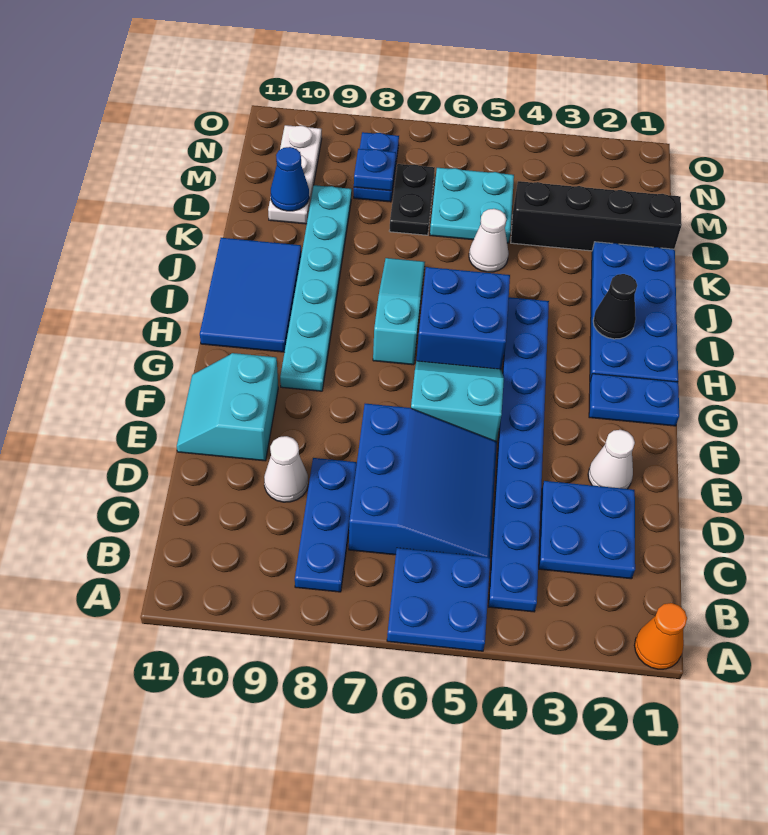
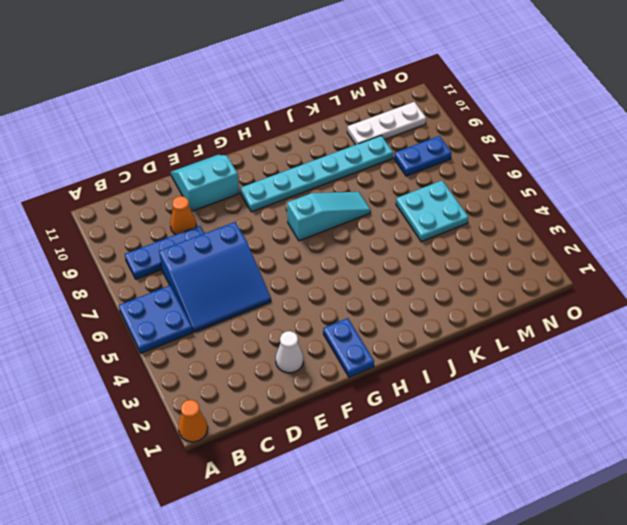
orange cone D9 level 1 -> white cone D9 level 1
none -> blue plate B4:I4 level 1
none -> blue plate C2:D3 level 1
none -> cyan slope F5:G6 level 1 top F

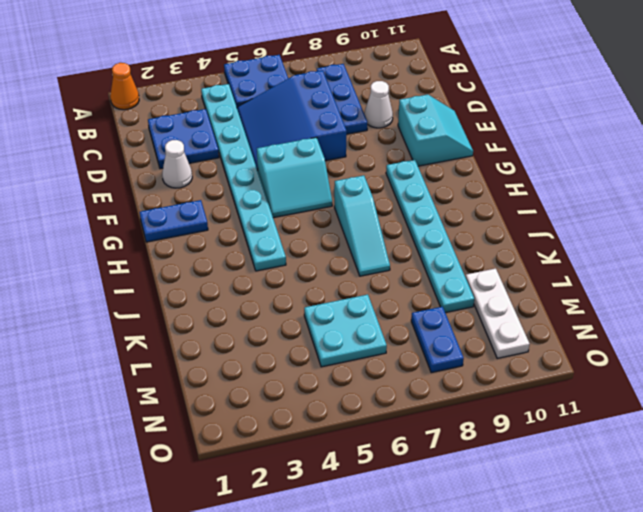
cyan plate B4:I4 level 1 -> blue plate B4:I4 level 1
none -> blue plate H1:K2 level 1
none -> blue brick H5:I6 level 1
none -> blue tile H10:J11 level 1

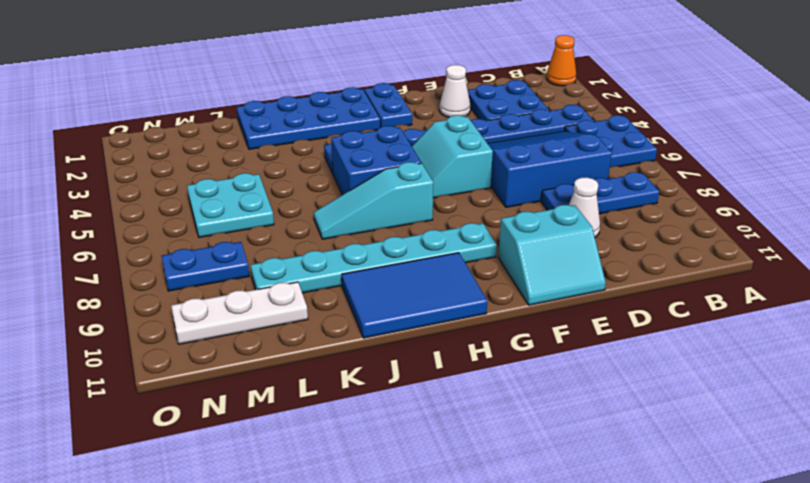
none -> white cone K5 level 1
none -> black brick L1:L4 level 1
none -> black plate L7:M7 level 1

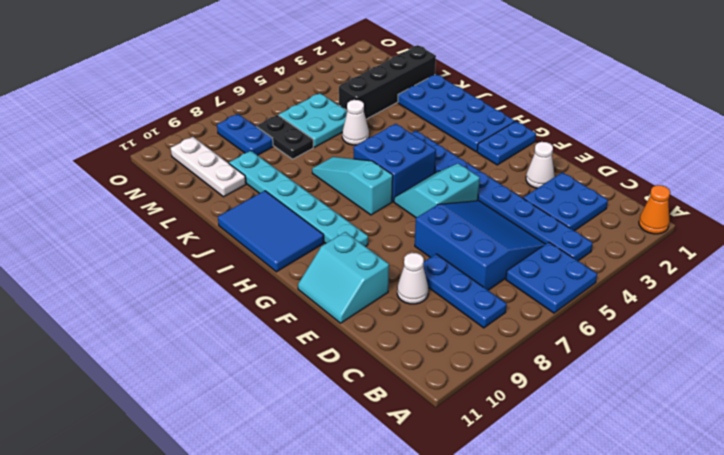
none -> black cone I2 level 2
none -> blue cone L10 level 2
none -> blue plate M8 level 2

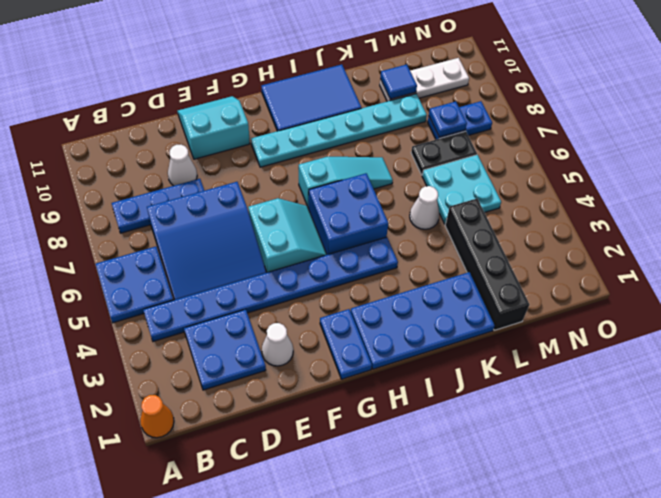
blue tile L10 level 2 -> blue cone L10 level 2
none -> black cone I2 level 2

